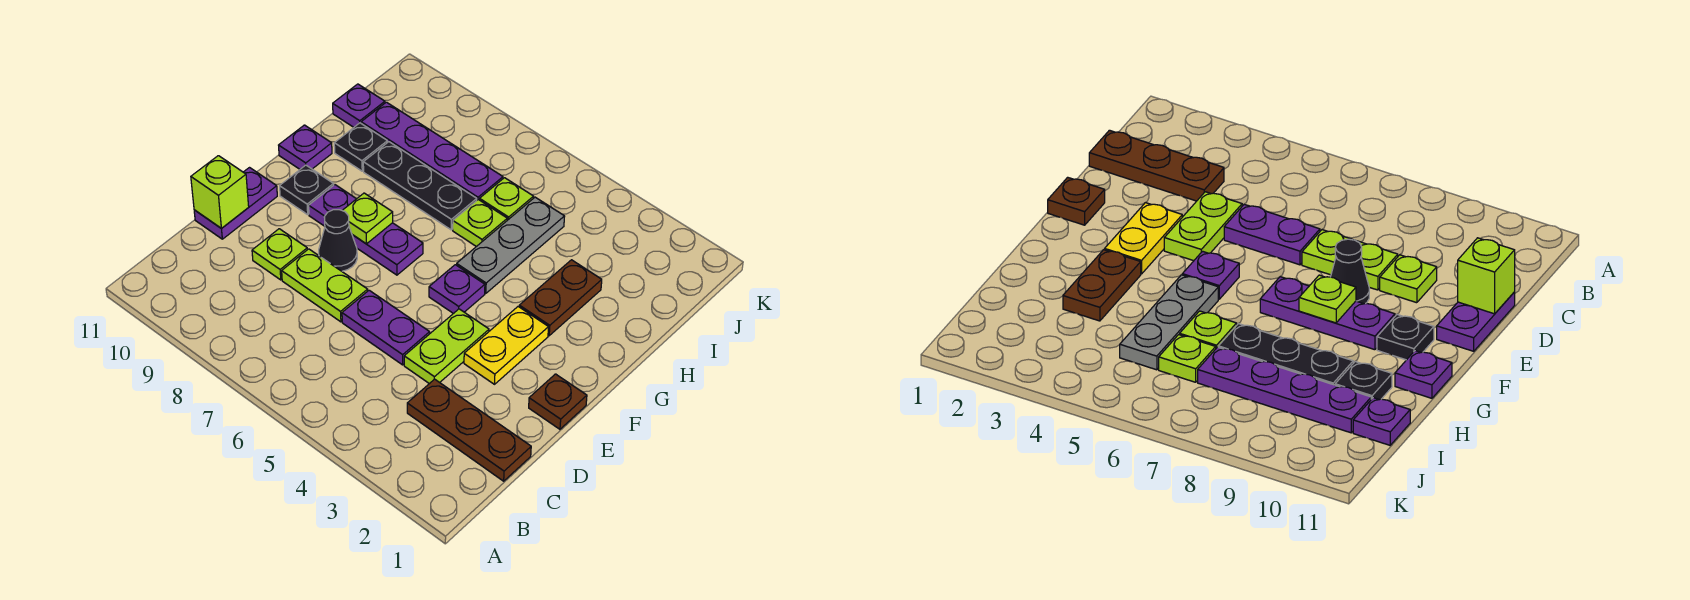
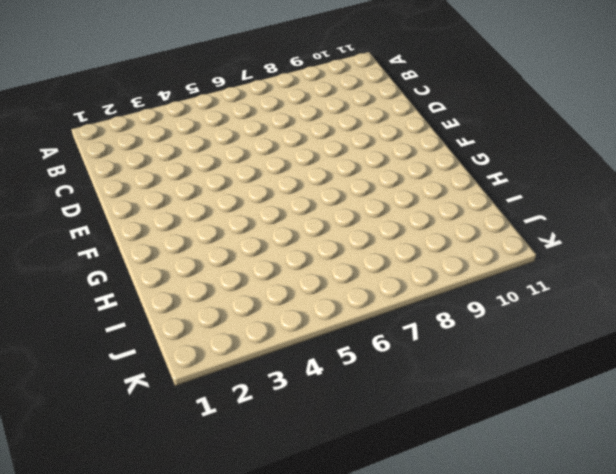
none -> brown plate C1:C3 level 1
none -> lime plate D4:E4 level 1
none -> purple plate D5:D6 level 1

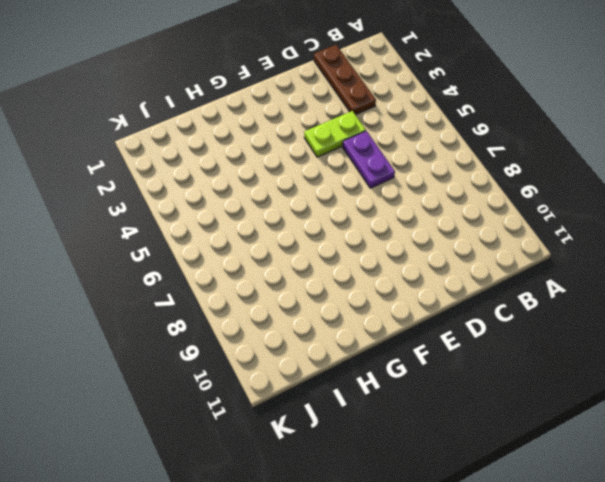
none -> lime plate D7:D8 level 1
none -> lime plate D9 level 1
none -> purple plate D11:E11 level 1

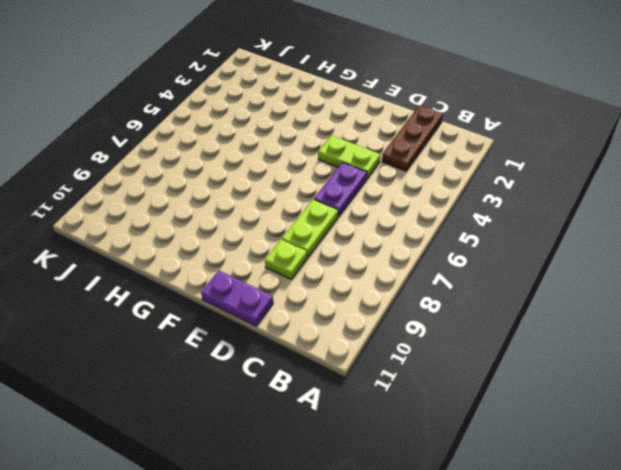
none -> brown plate E1 level 1
none -> yellow plate E3:F3 level 1
none -> black cone E8 level 1

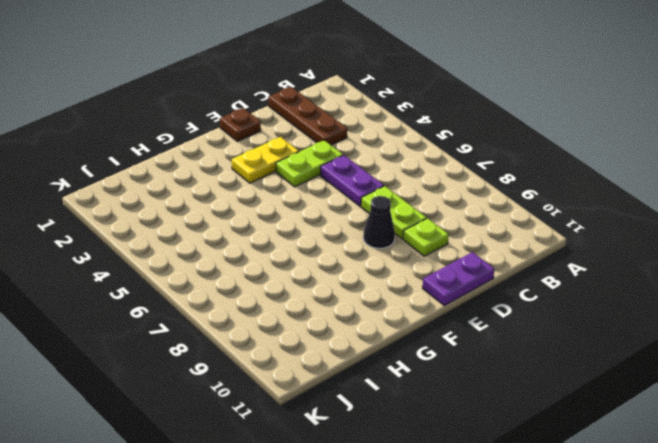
none -> purple plate F5 level 1
none -> purple plate F7:F9 level 1
none -> black plate F10 level 1

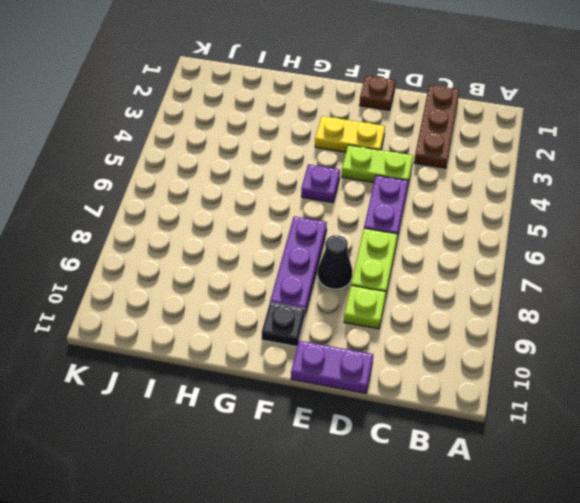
none -> brown plate G3:H3 level 1
none -> grey plate G5:I5 level 1
none -> purple plate G11 level 1

